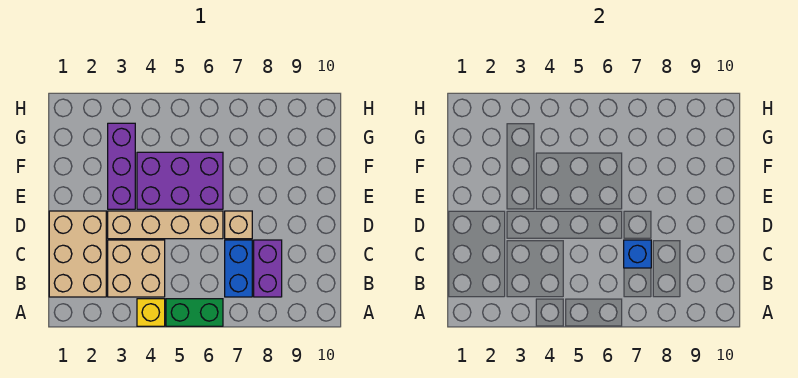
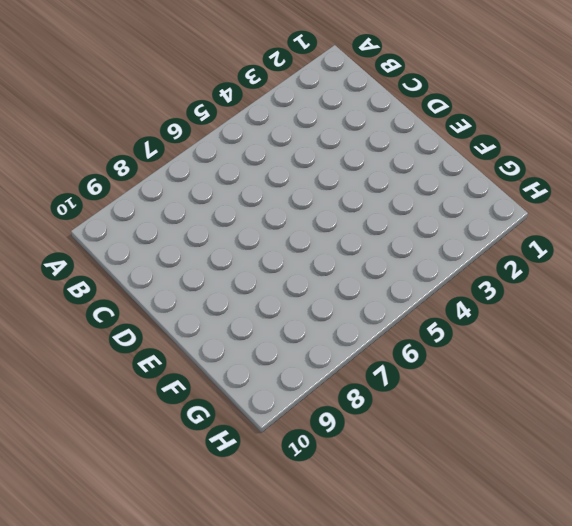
none -> yellow brick A4 level 1
none -> green brick A5:A6 level 1

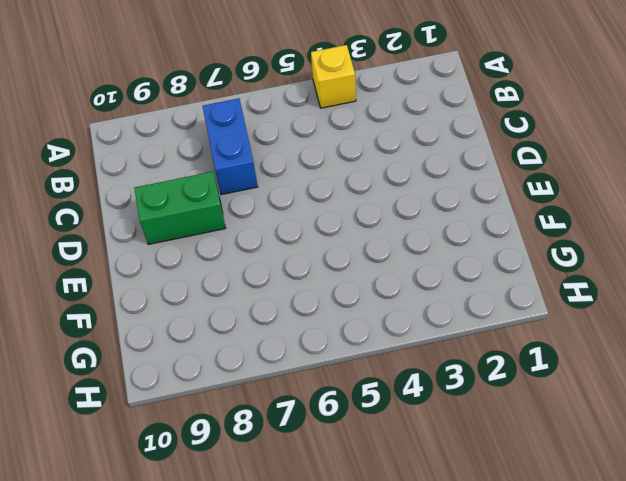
green brick D8:D9 level 1 -> green brick A5:A6 level 1
none -> tan brick B1:D2 level 1
none -> tan brick B3:C4 level 1

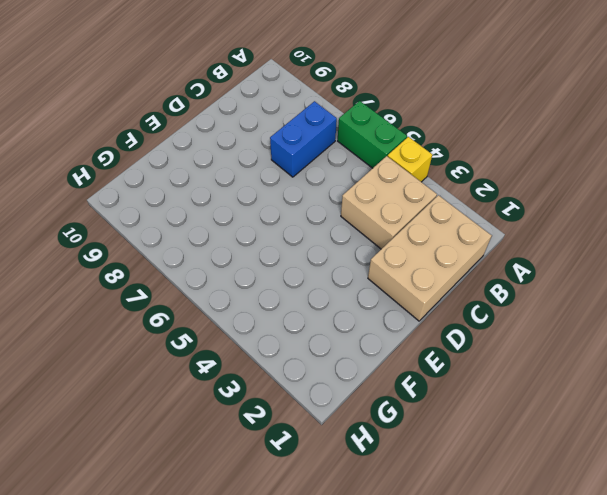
none -> purple brick B8:C8 level 1
none -> tan brick D3:D6 level 1

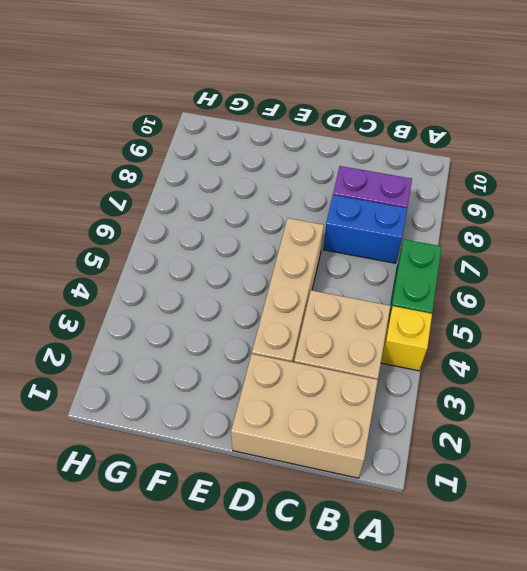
none -> tan brick D7 level 1
none -> purple brick E3:G3 level 1

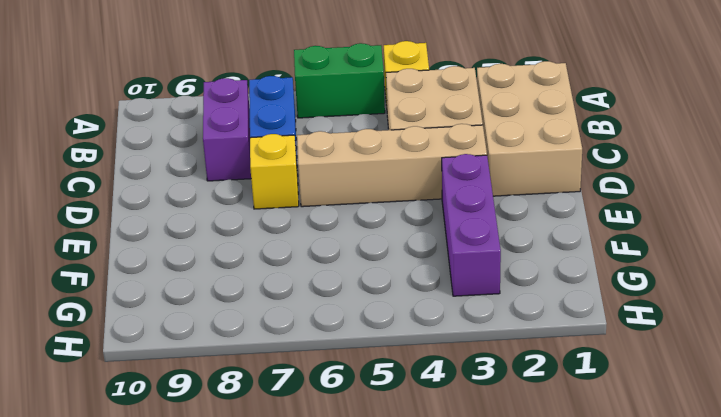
yellow brick D7 level 1 -> tan brick D7 level 1
none -> purple brick E4:F6 level 1
none -> blue brick C7 level 2

